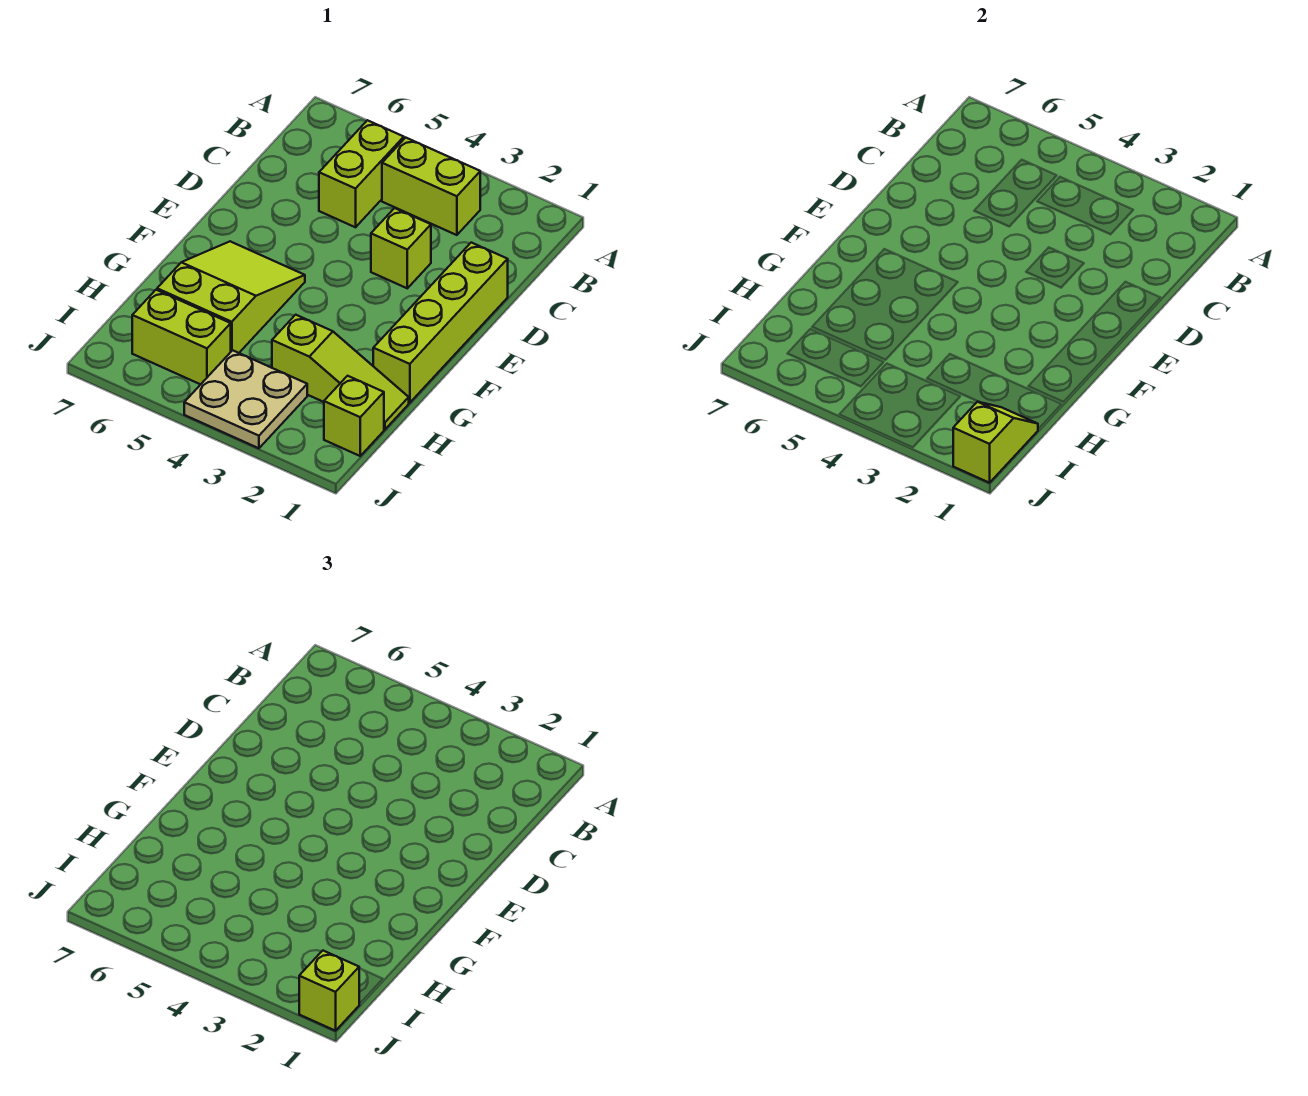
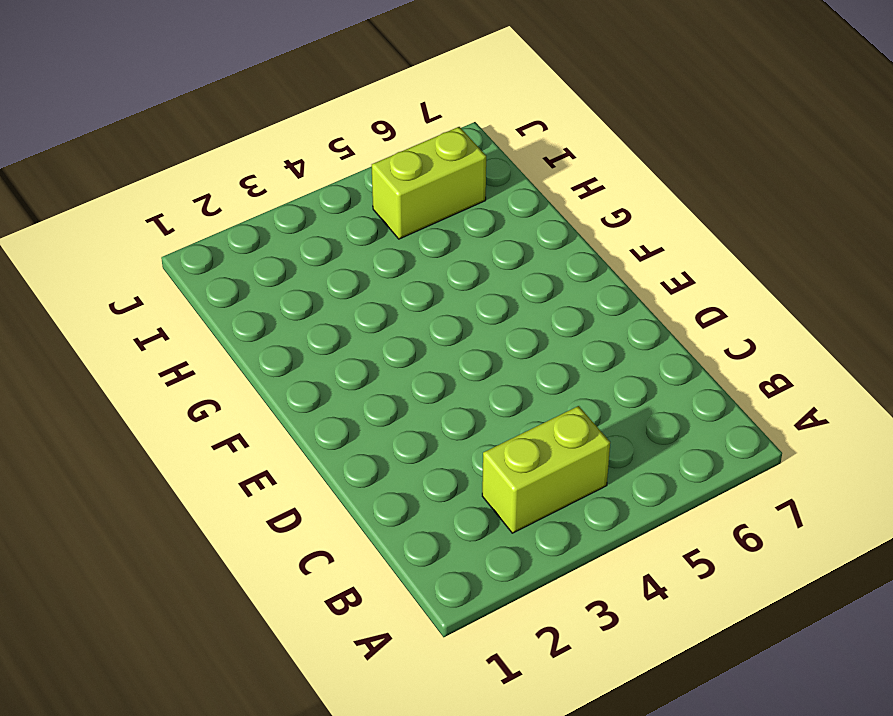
none -> lime brick B5:C5 level 1
none -> lime brick D1:G1 level 1

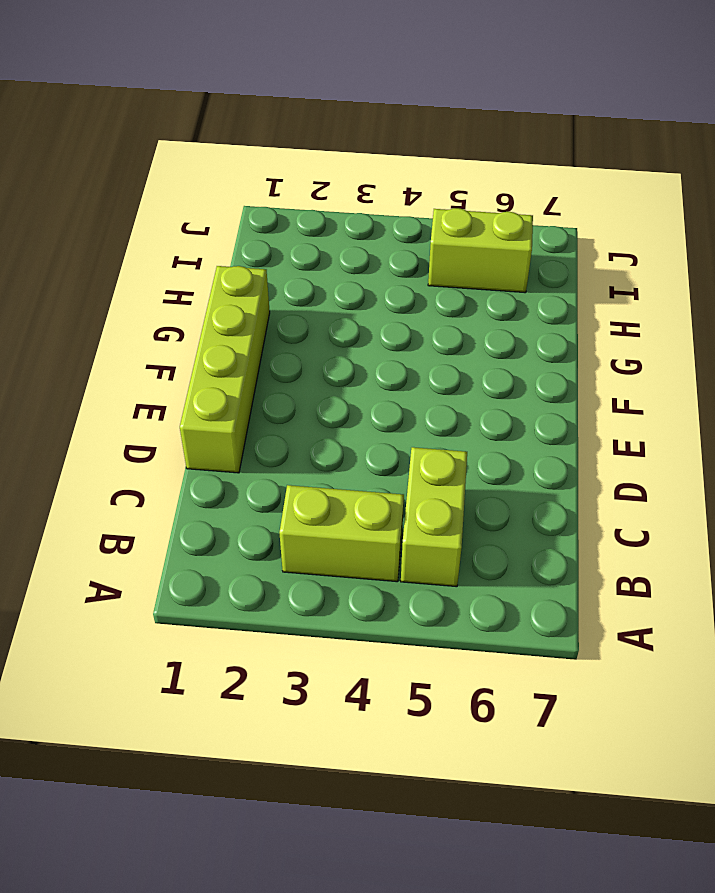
none -> lime brick D3 level 1
none -> lime slope F5:H6 level 1 top H

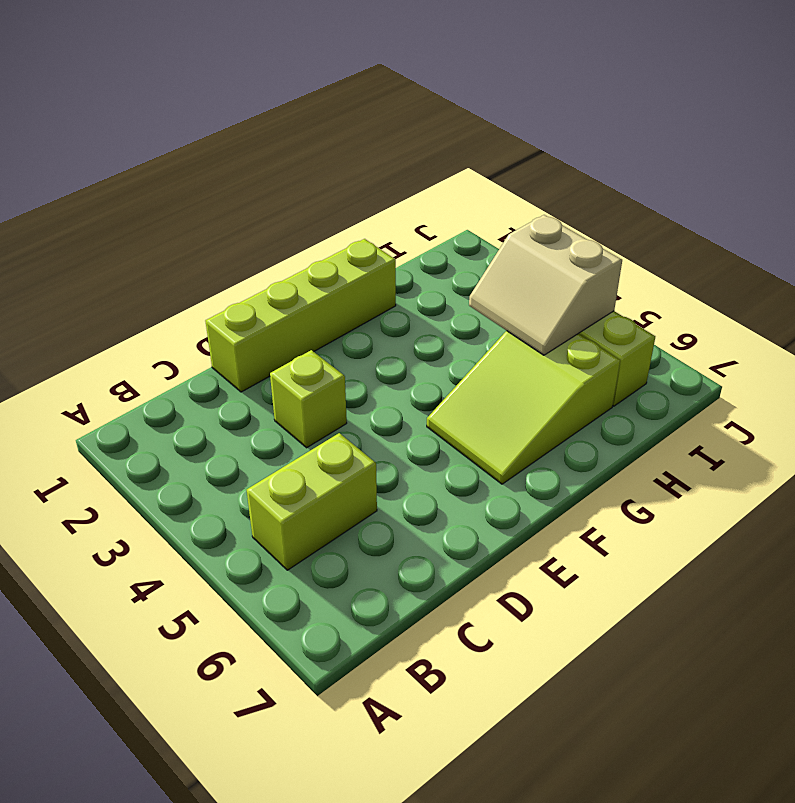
tan slope H4:I5 level 2 top I -> none
none -> lime brick B3:B4 level 1
none -> lime slope H1:H3 level 1 top 3

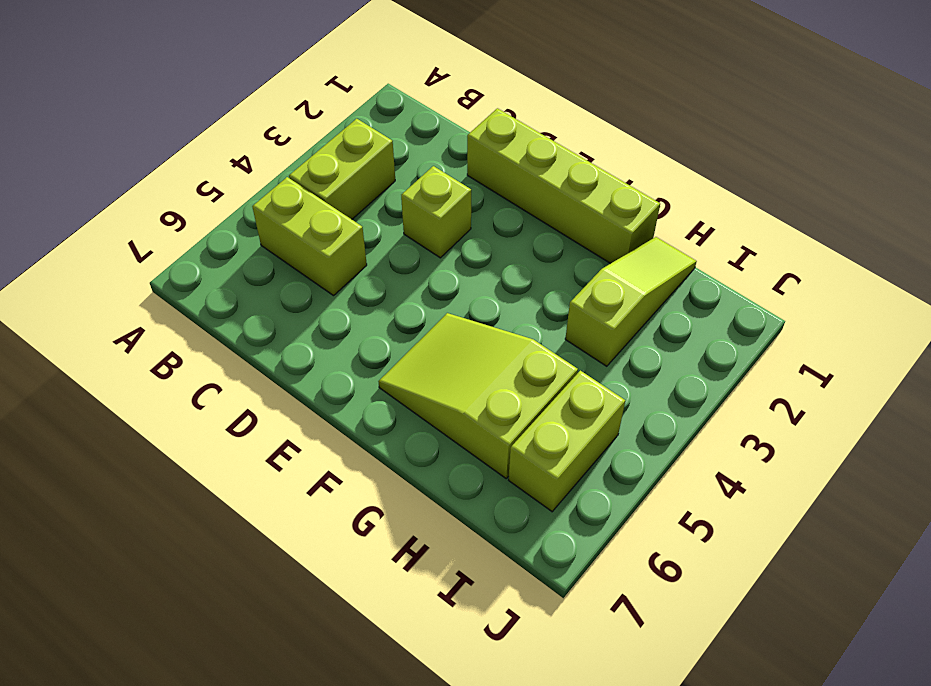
none -> lime brick I1 level 1
none -> tan plate I3:J4 level 1

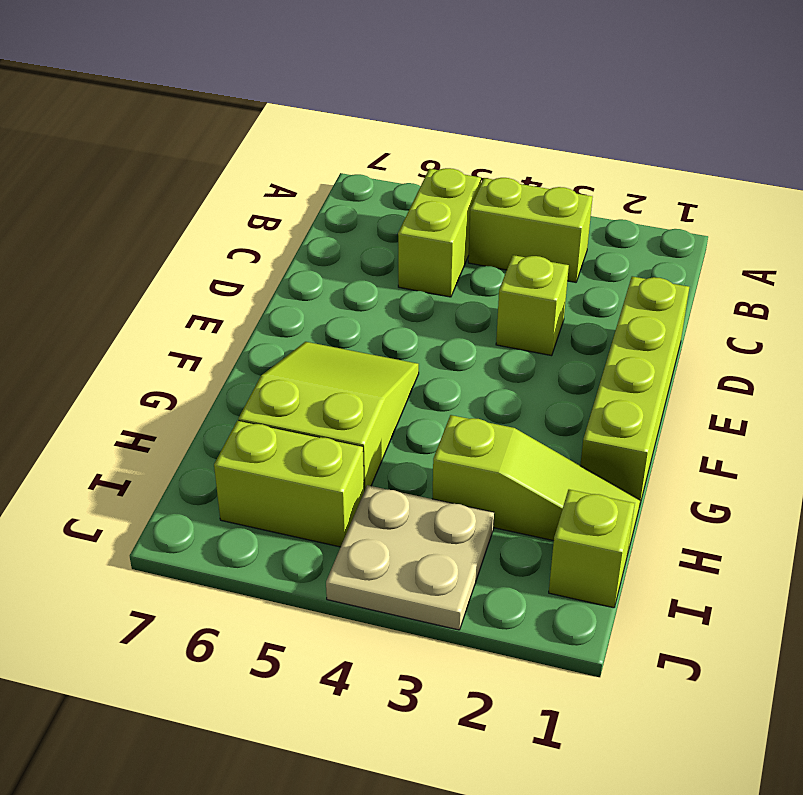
none -> lime slope I1:J1 level 2 top J
none -> lime brick J1 level 3

